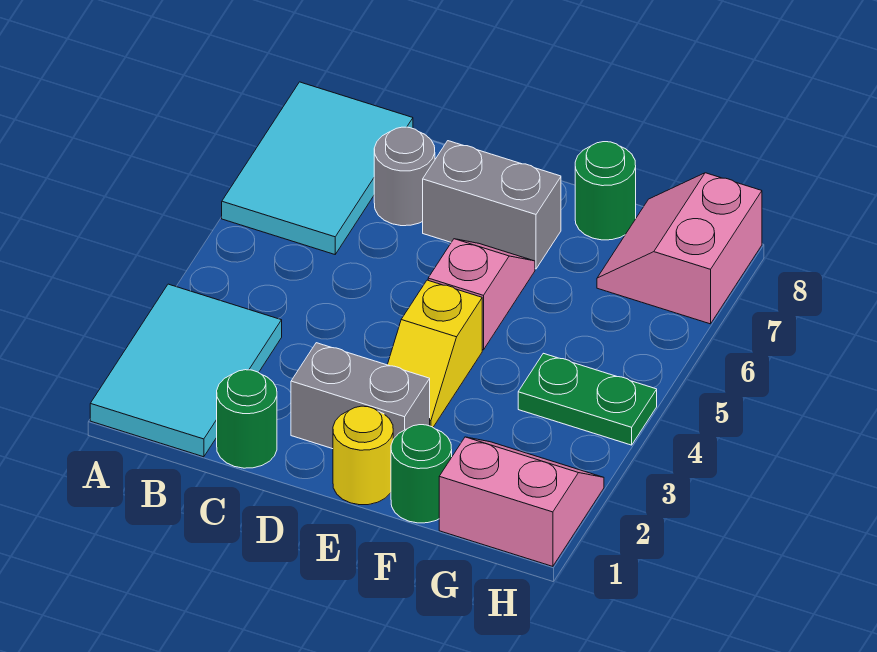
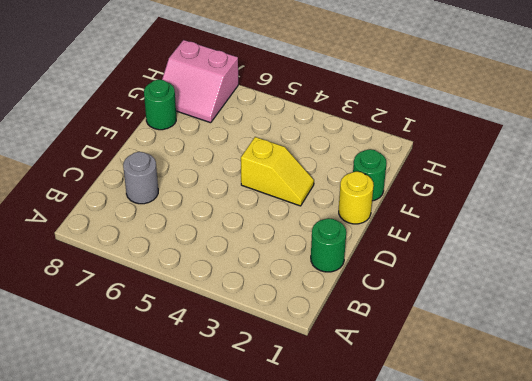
none -> cyan tile A1:B3 level 1
none -> cyan tile A6:B8 level 1
none -> grey brick D2:E2 level 1

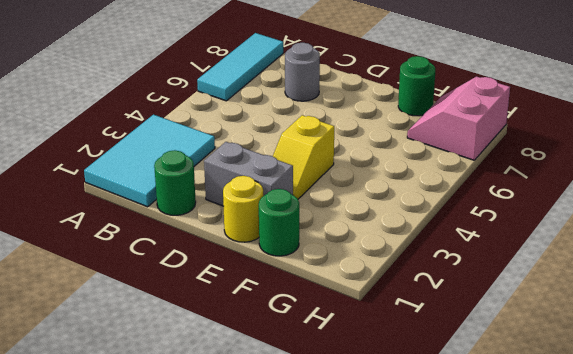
cyan tile A6:A8 level 1 -> cyan tile A6:B8 level 1
none -> grey brick D7:E7 level 1
none -> pink slope E5:E6 level 1 top 5
none -> pink slope G1:H2 level 1 top 1

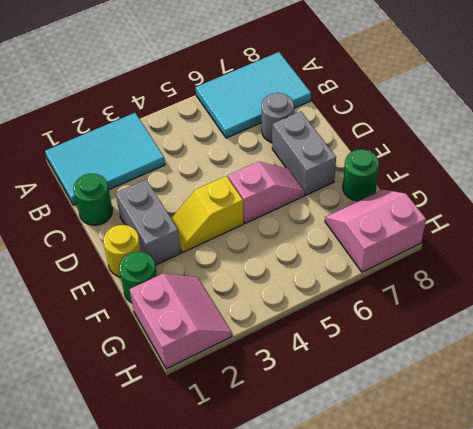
none -> green plate G4:H4 level 1

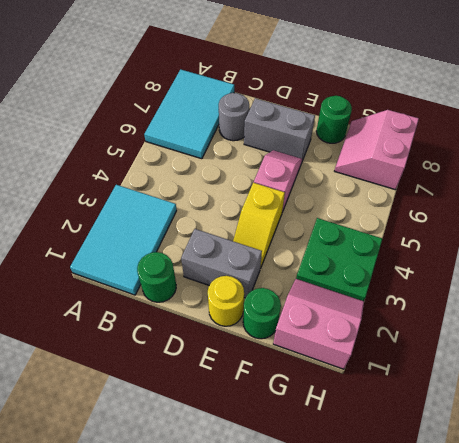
green plate G3:H4 level 1 -> green plate G4:H4 level 1

